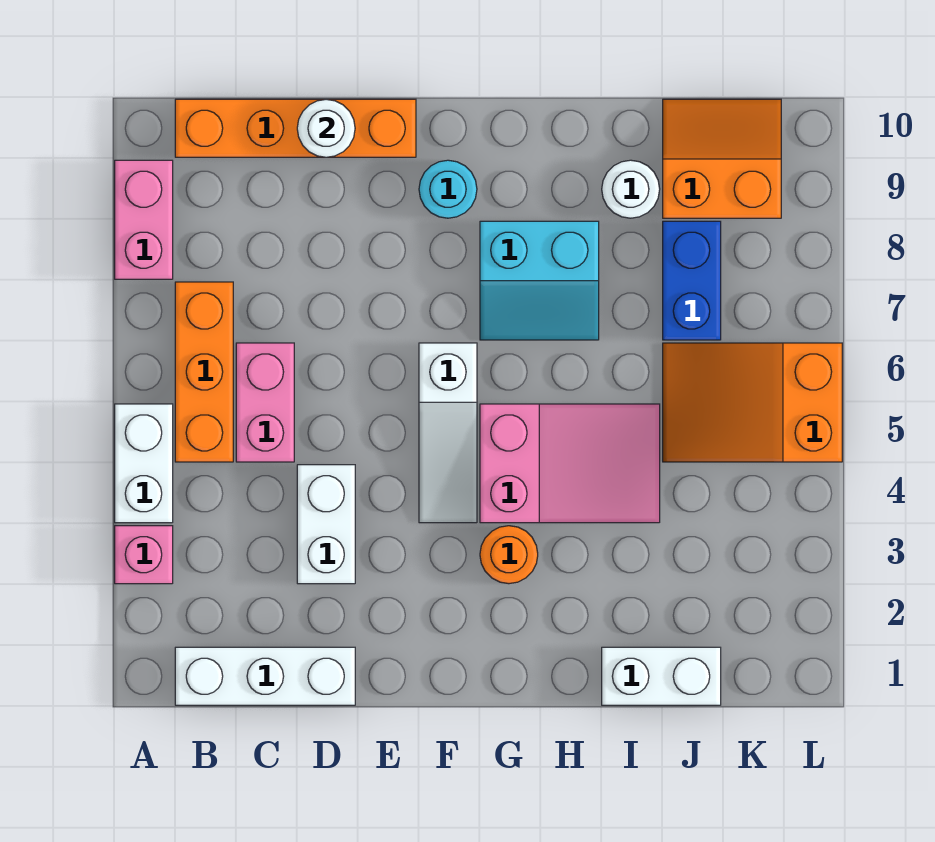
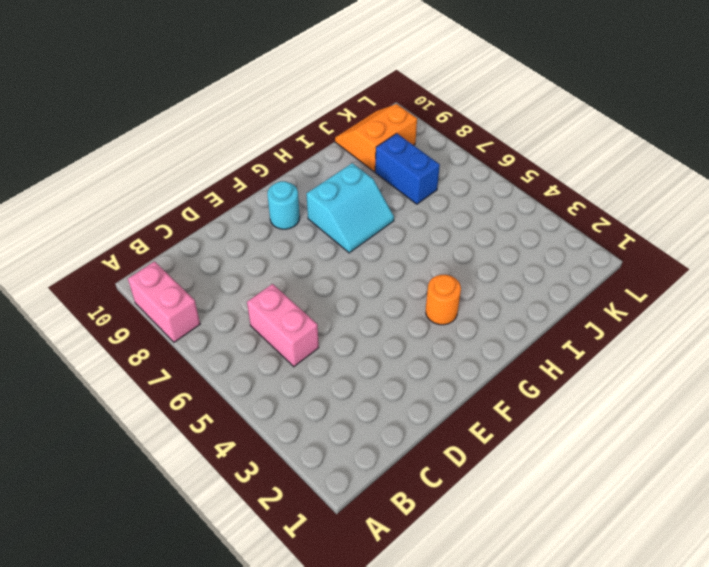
none -> pink brick A3 level 1
none -> white brick A4:A5 level 1
none -> white brick B1:D1 level 1

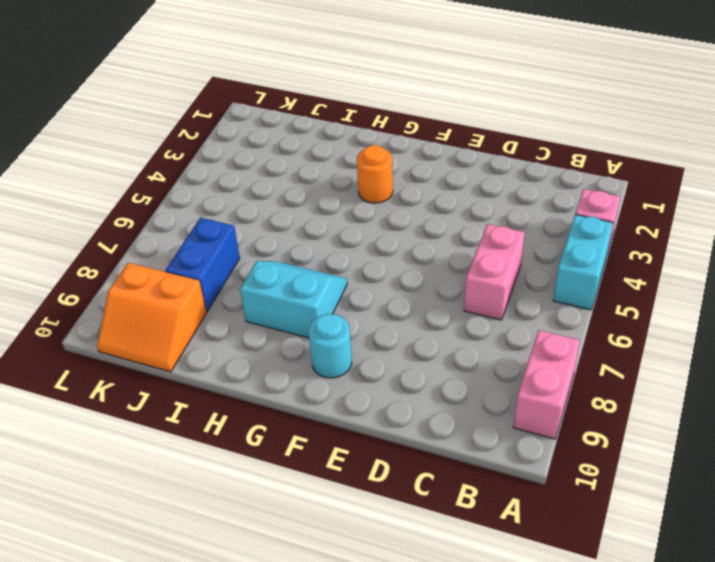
cyan brick A4:A5 level 1 -> white brick A4:A5 level 1
none -> white brick B1:D1 level 1
none -> orange brick B5:B7 level 1
none -> orange brick B10:E10 level 1

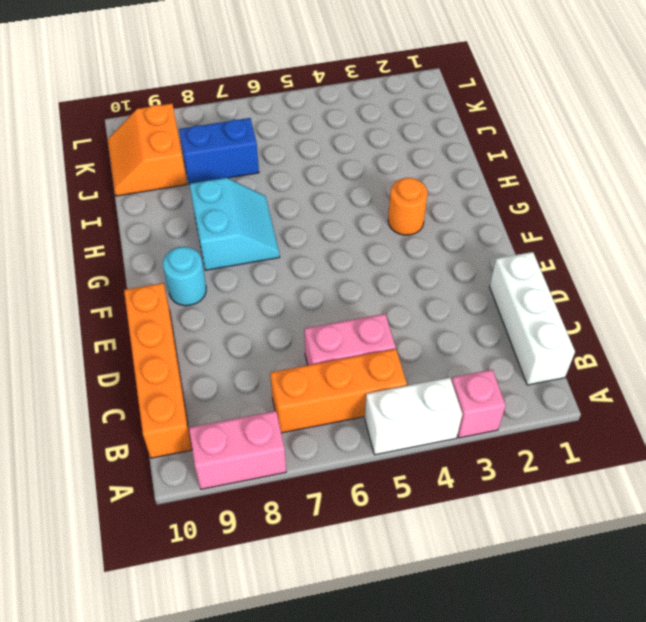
none -> white brick D3:D4 level 1
none -> white slope F4:F6 level 1 top 6
none -> pink slope G4:I5 level 1 top G

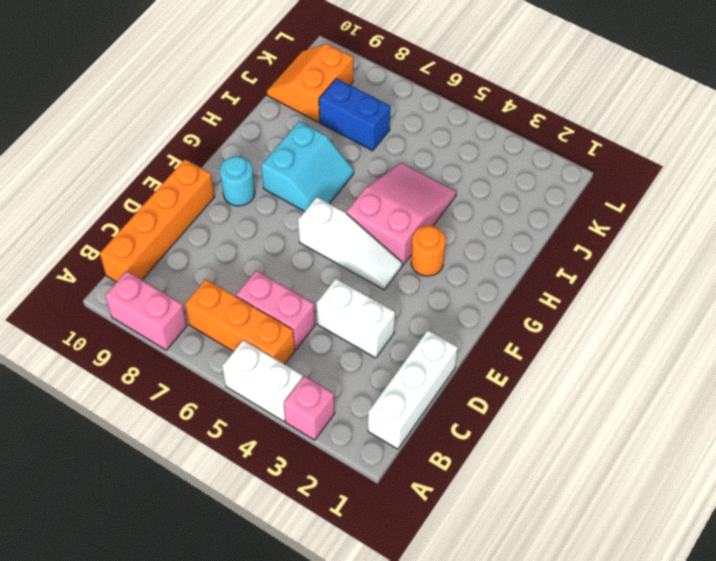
none -> white brick I1:J1 level 1
none -> white round brick I9 level 1
none -> orange slope J5:L6 level 1 top L

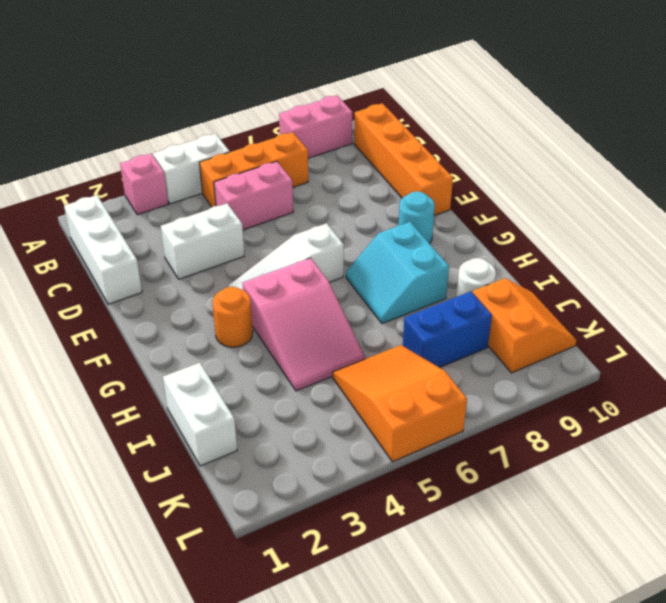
none -> white round brick D10 level 2

